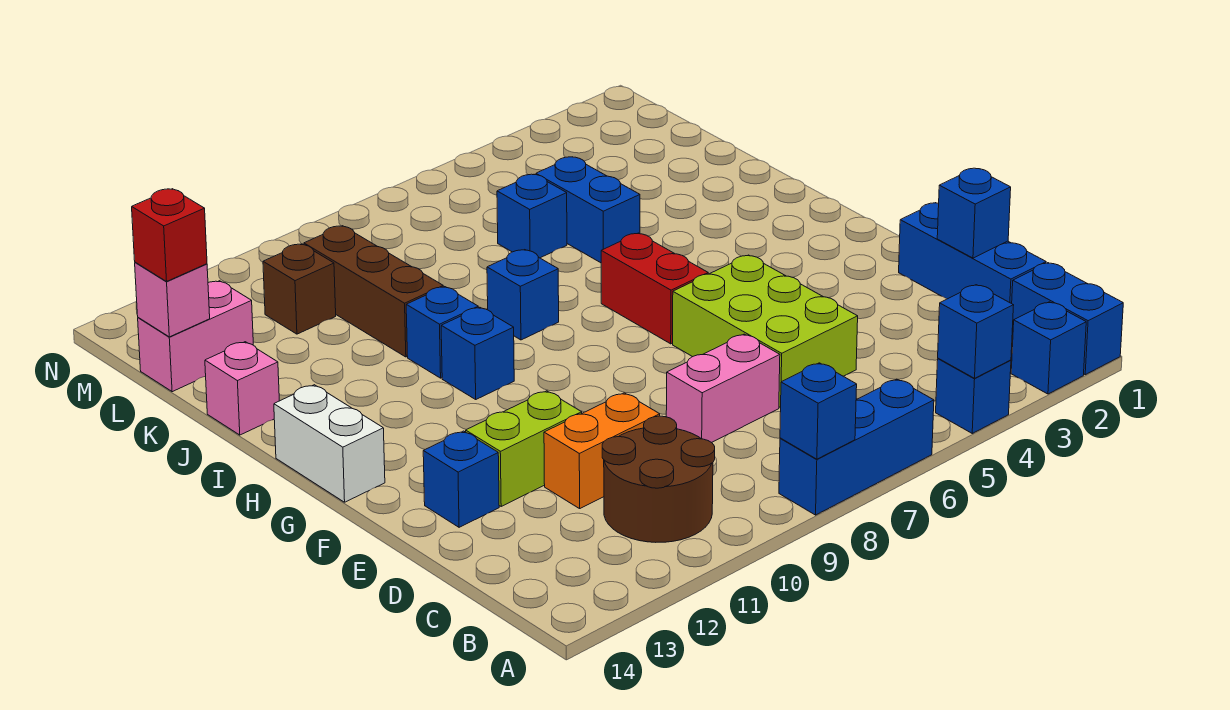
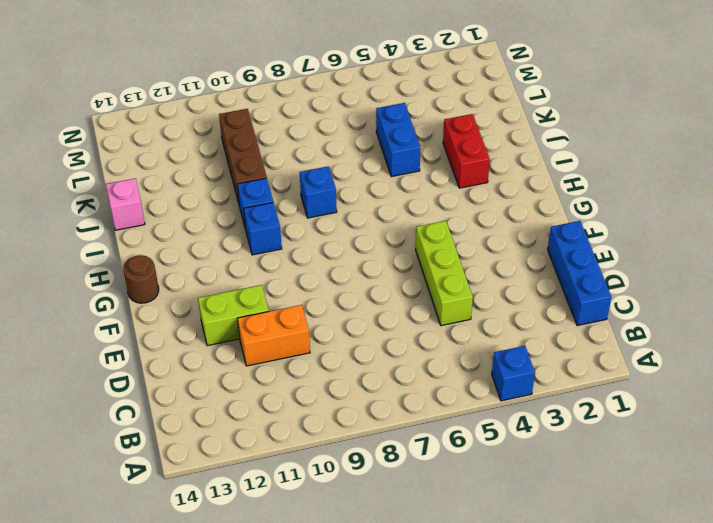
lime brick D5:F5 level 1 -> lime brick D5:F6 level 1
brown round brick G14 level 1 -> white brick G14:H14 level 1
red brick I3:J3 level 1 -> red brick G6:H6 level 1
none -> blue brick A1:B1 level 1
none -> blue brick A2 level 1
none -> blue brick A6:A8 level 1

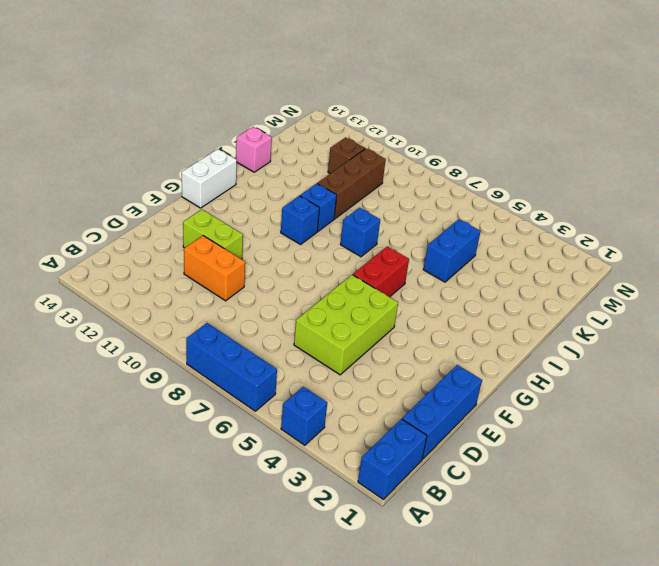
none -> blue brick A2 level 1
none -> brown round brick B10:C11 level 1
none -> pink brick D7:D8 level 1

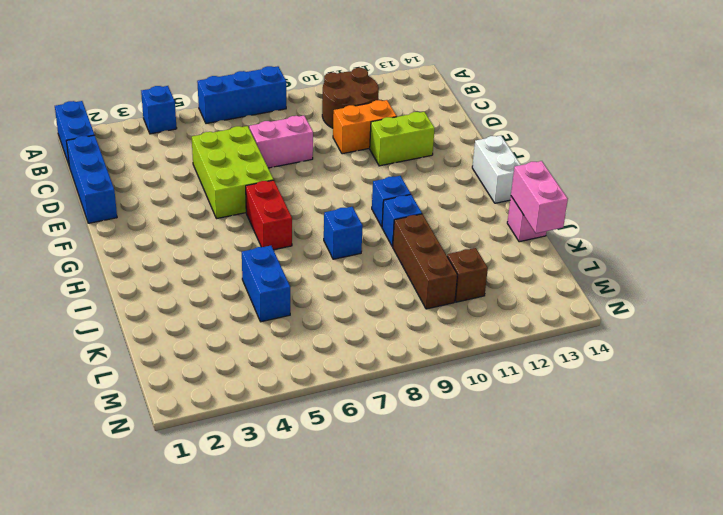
pink brick J14:K14 level 2 -> pink brick L13:L14 level 1
none -> blue brick A2 level 1
none -> blue brick E13 level 1
none -> blue brick K6 level 1

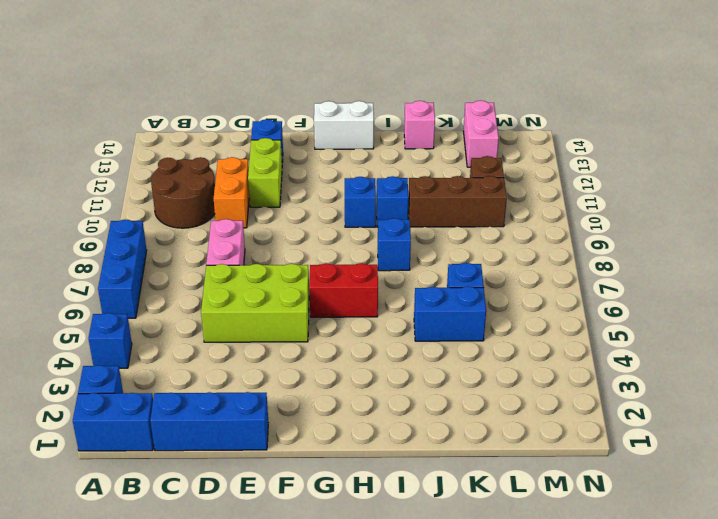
none -> blue brick A4 level 2
none -> blue brick A8 level 2
none -> blue brick D1 level 2

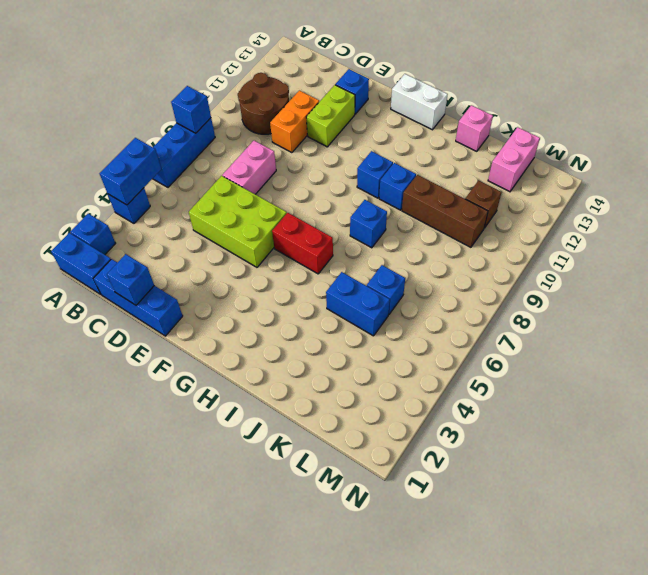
blue brick A4:A5 level 2 -> blue brick A4 level 2
none -> pink brick L14 level 2
none -> red brick L14 level 3

